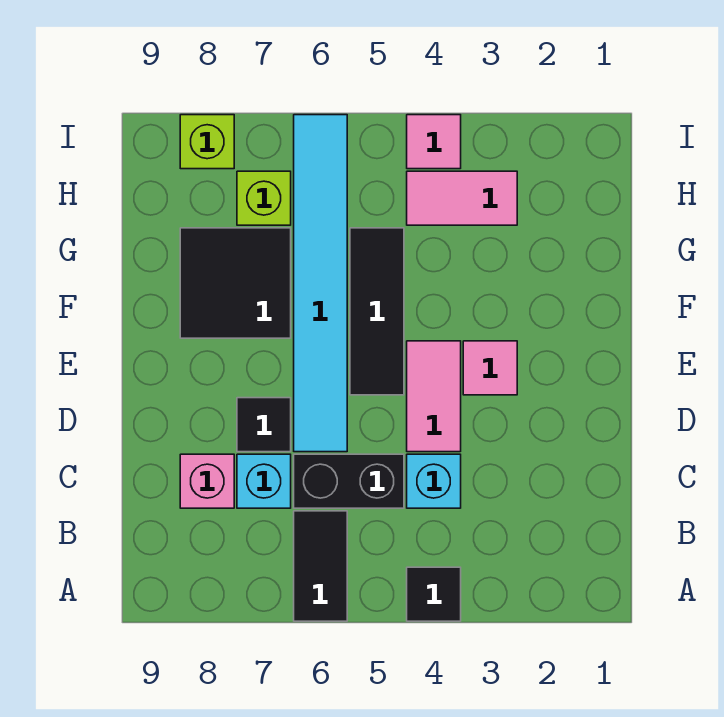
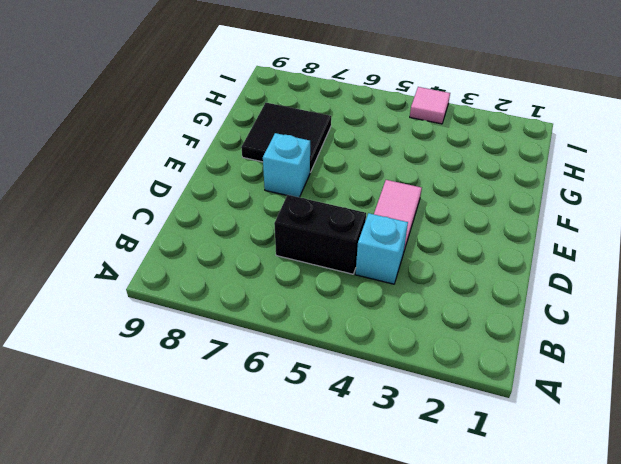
cyan brick E7 level 1 -> cyan brick C7 level 1
none -> black tile A4 level 1
none -> black tile A6:B6 level 1
none -> pink brick C8 level 1

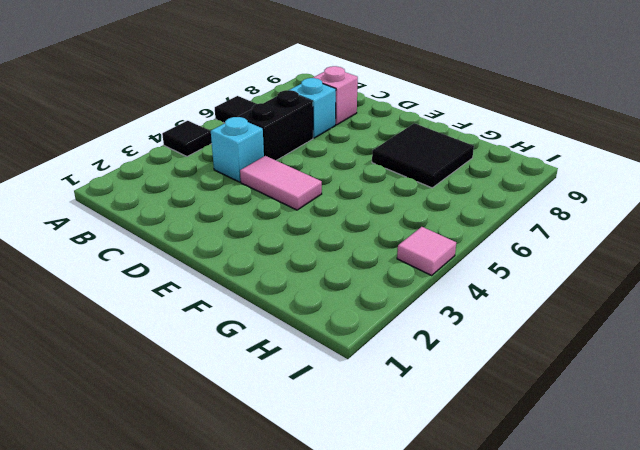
none -> cyan tile D6:I6 level 1
none -> black tile D7 level 1
none -> pink tile E3 level 1

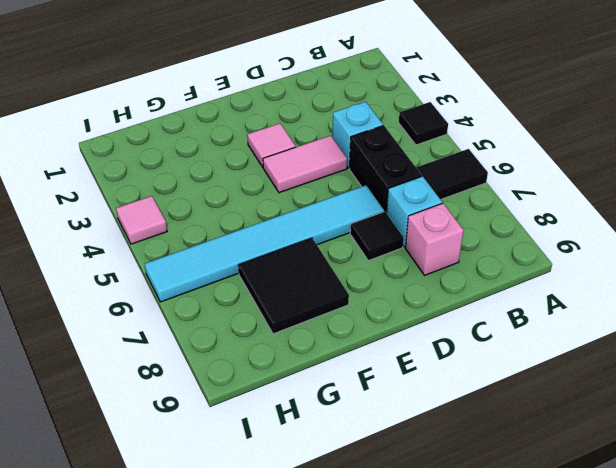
none -> black tile E5:G5 level 1
none -> pink tile H3:H4 level 1
none -> lime brick H7 level 1

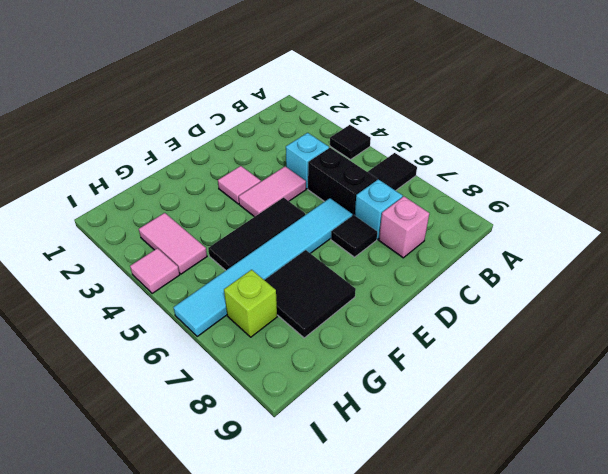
none -> lime brick I8 level 1

